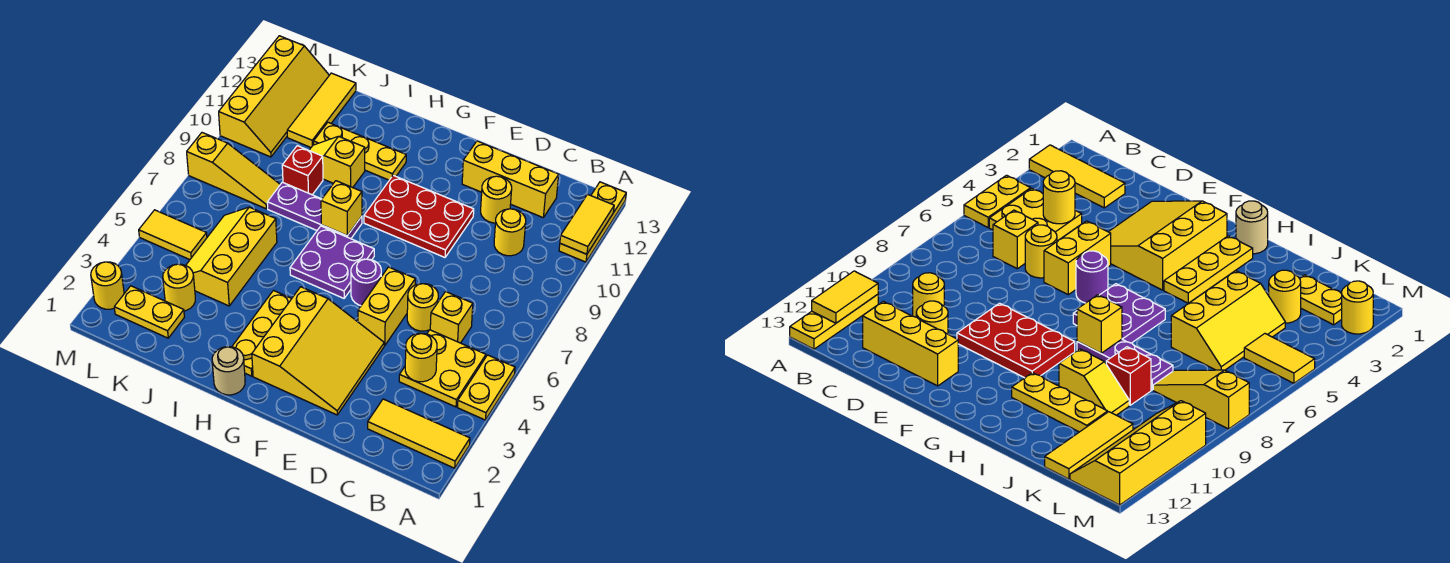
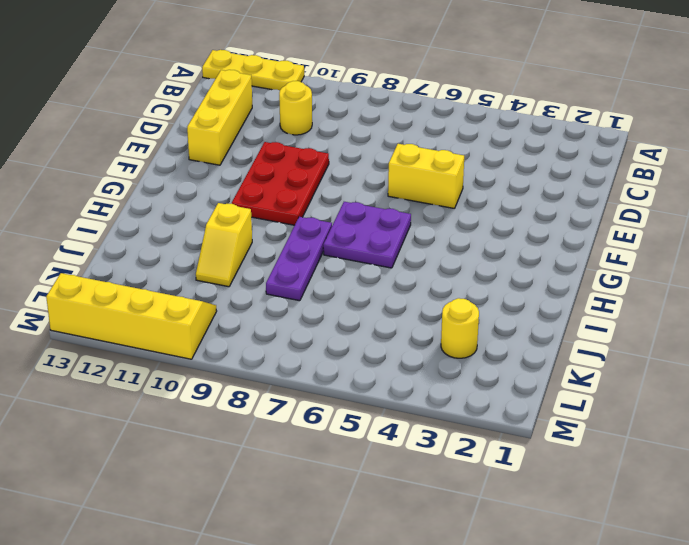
none -> yellow tile A2:C2 level 1
none -> yellow plate A4:A5 level 1
none -> yellow plate B4:C5 level 1
none -> yellow brick C6 level 1

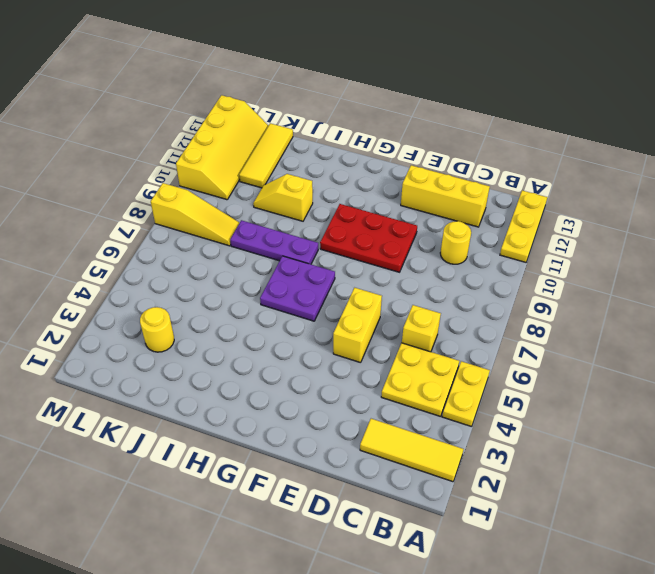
none -> yellow round brick D6 level 1
none -> yellow round brick D11 level 1
none -> yellow slope E2:G4 level 1 top G
none -> purple round brick F6 level 1

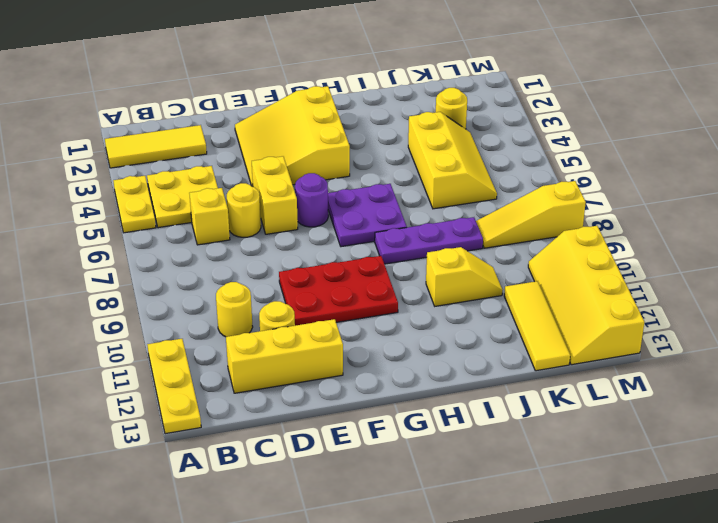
none -> tan round brick H1 level 1
none -> yellow plate H2:H4 level 1
none -> yellow plate H11:J11 level 1
none -> red brick J9 level 1

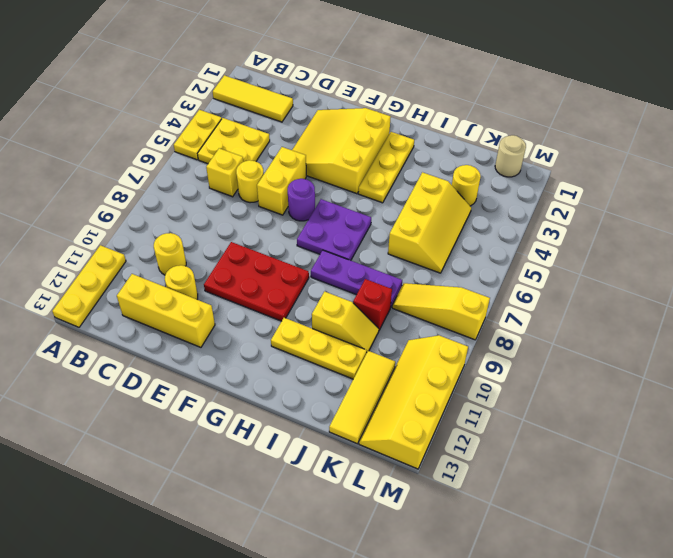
tan round brick L1 level 1 -> tan round brick H1 level 1
none -> yellow plate K2:L2 level 1
none -> yellow tile L5:M5 level 1
none -> yellow round brick M2 level 1
none -> yellow tile A11:A12 level 2

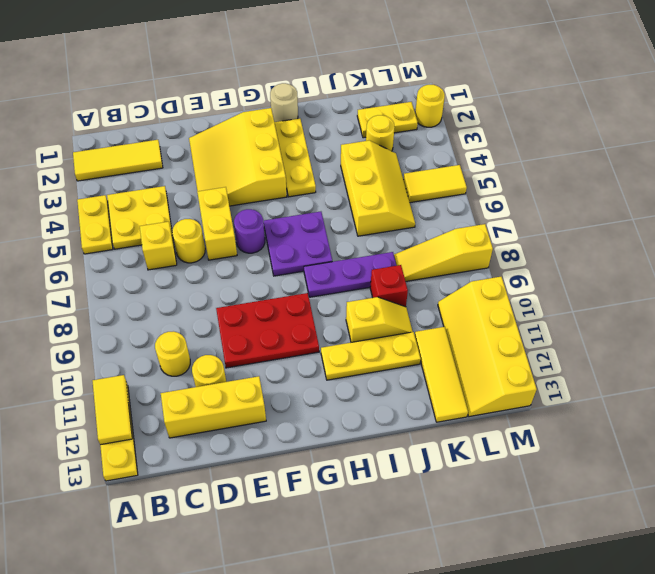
none -> yellow round brick C4 level 2
none -> yellow brick H8 level 2

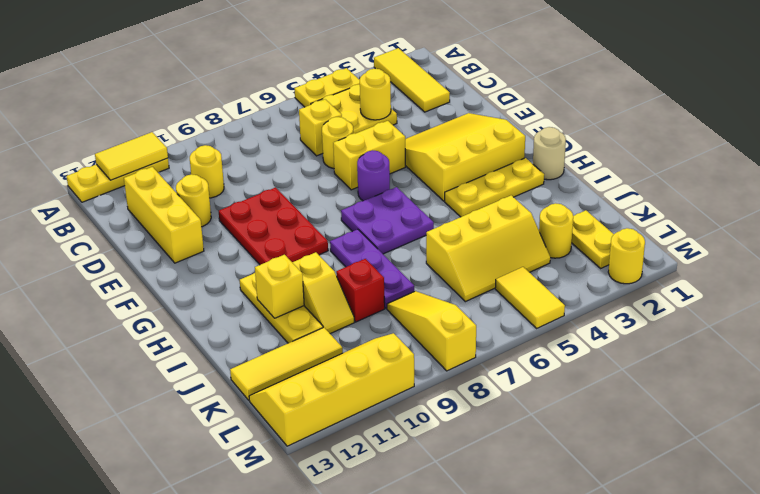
yellow brick I11 level 2 -> yellow brick H8 level 2

